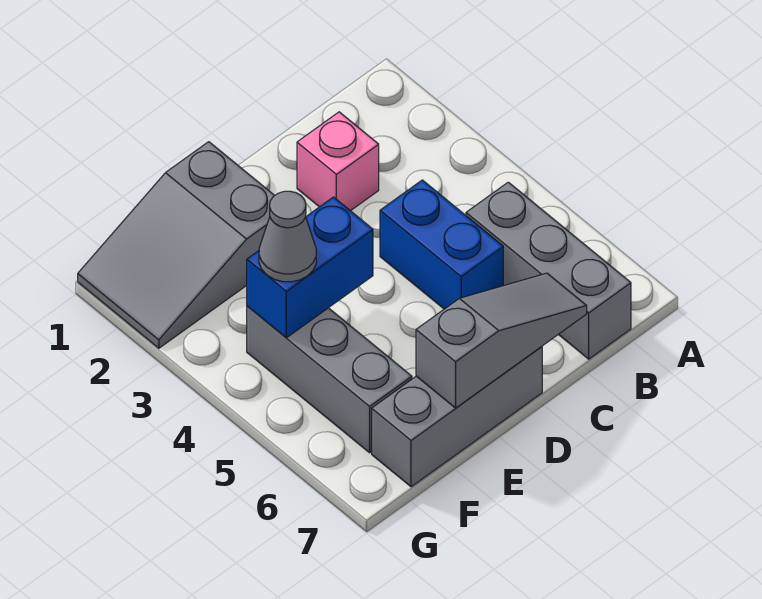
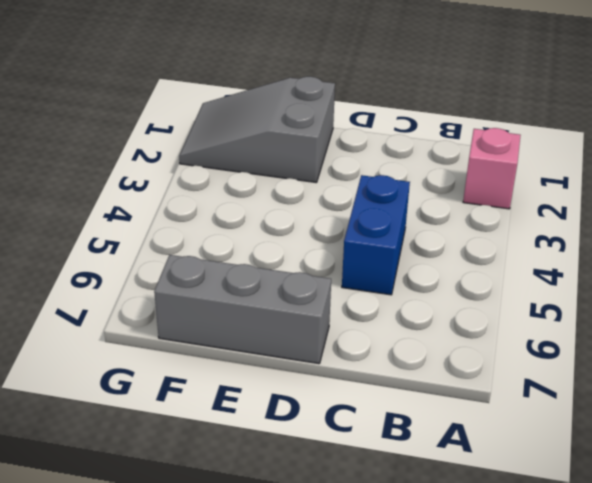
pink brick A2 level 1 -> pink brick C2 level 1
none -> grey brick B5:B7 level 1
none -> grey brick F4:F6 level 1

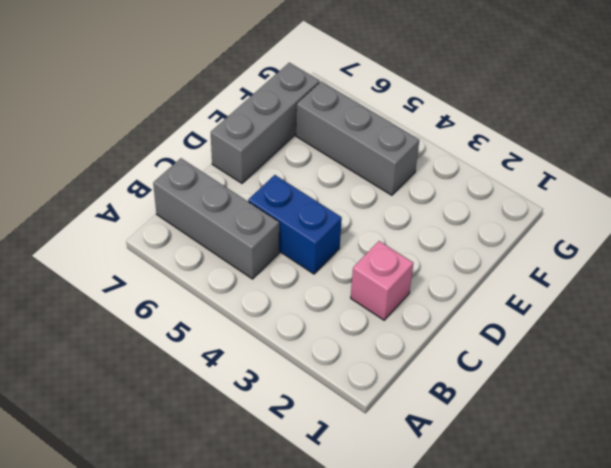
none -> grey slope E1:G2 level 1 top E
none -> grey slope C7:E7 level 2 top E

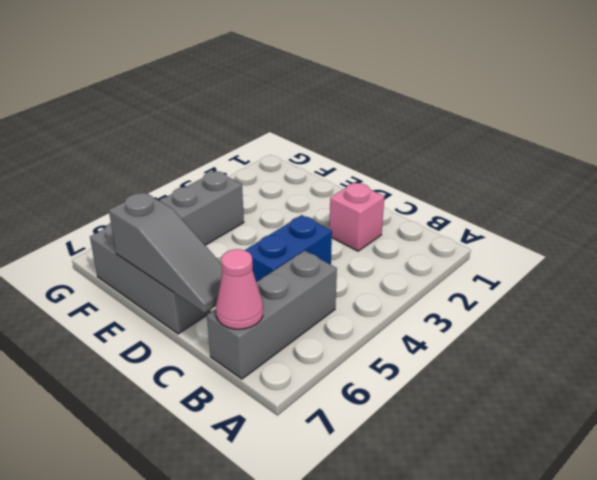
pink cone B7 level 2 -> none
none -> grey slope E1:G2 level 1 top E
none -> blue brick E4:F4 level 2

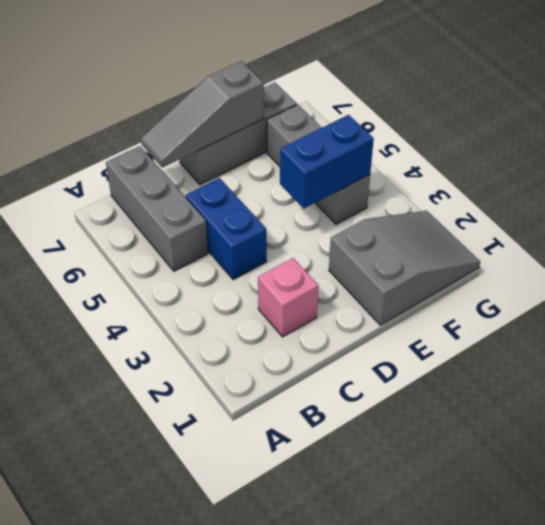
none -> grey cone F4 level 3

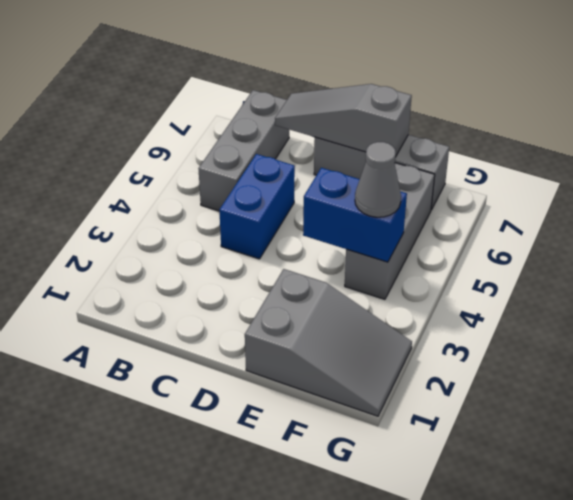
none -> pink brick C2 level 1

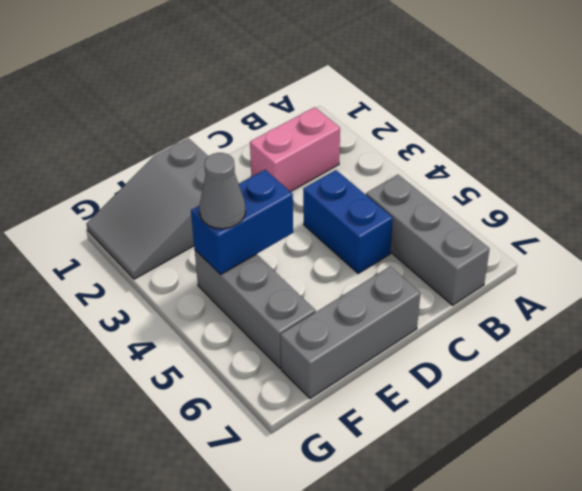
pink brick B2:C2 level 1 -> pink brick C2 level 1
none -> grey slope C7:E7 level 2 top E

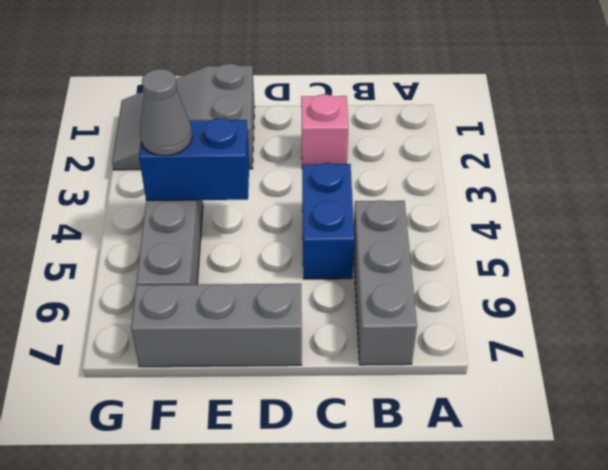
none -> grey slope C7:E7 level 2 top E

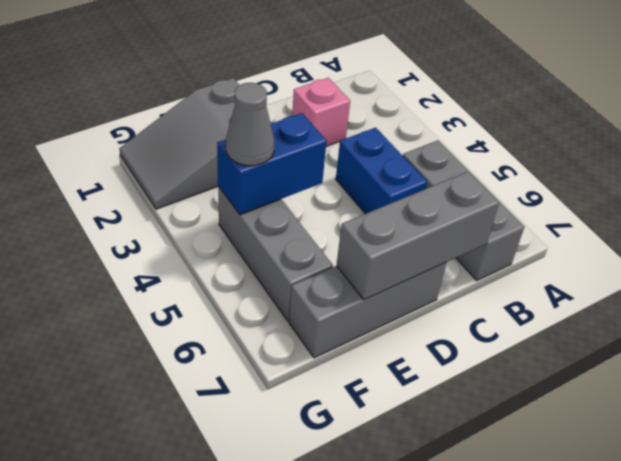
grey brick C7:E7 level 2 -> grey slope C7:E7 level 2 top E

